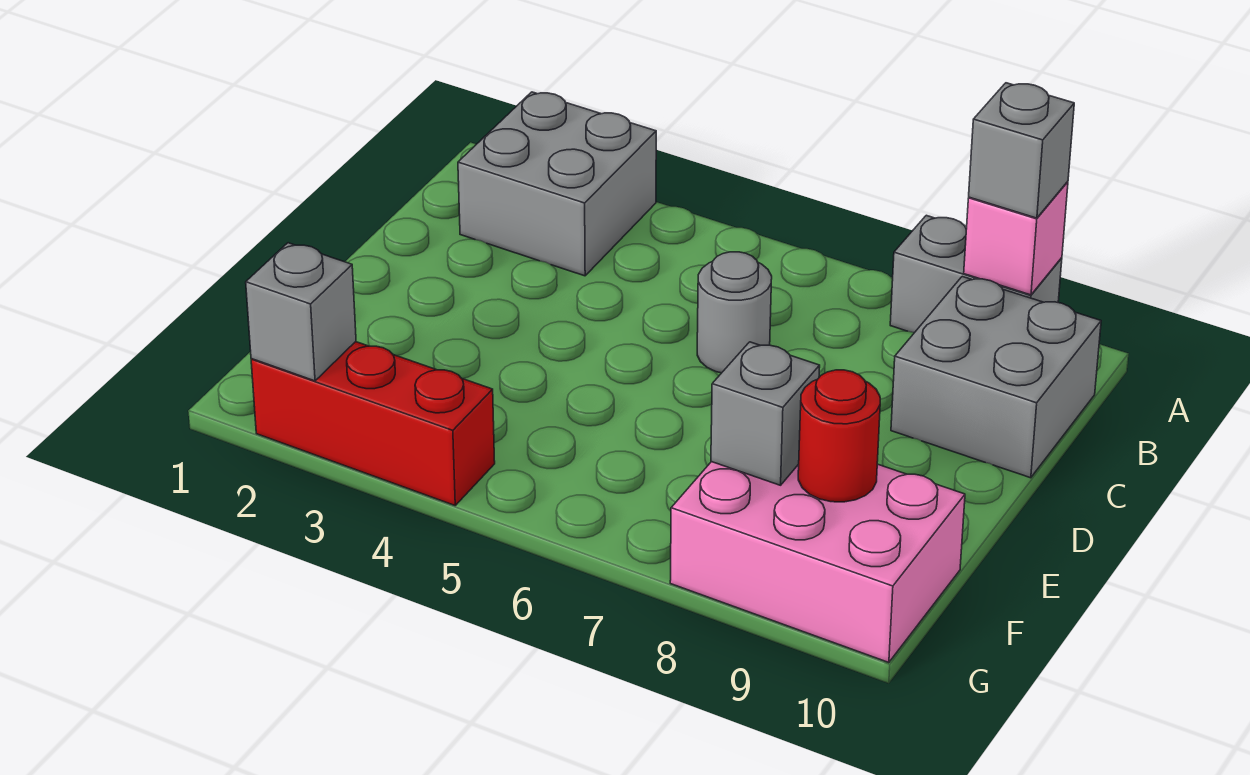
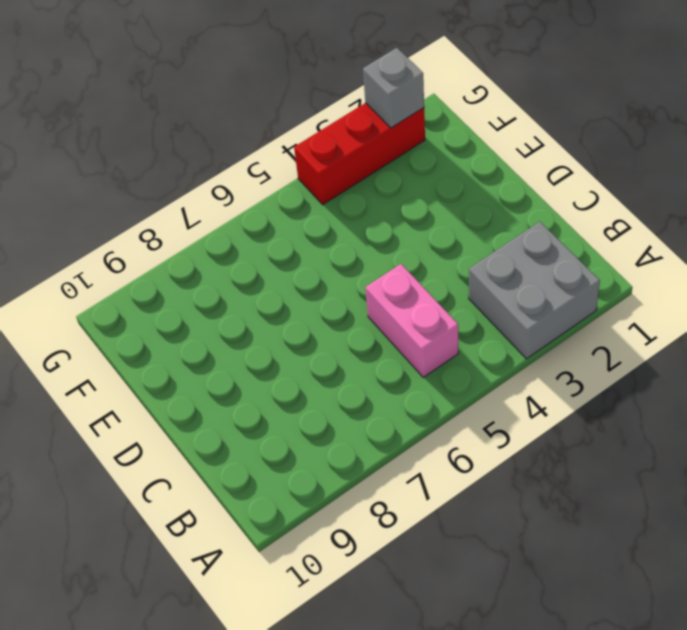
pink brick B5:C5 level 1 -> none
none -> grey brick A8:A9 level 1
none -> grey brick B9:C10 level 1

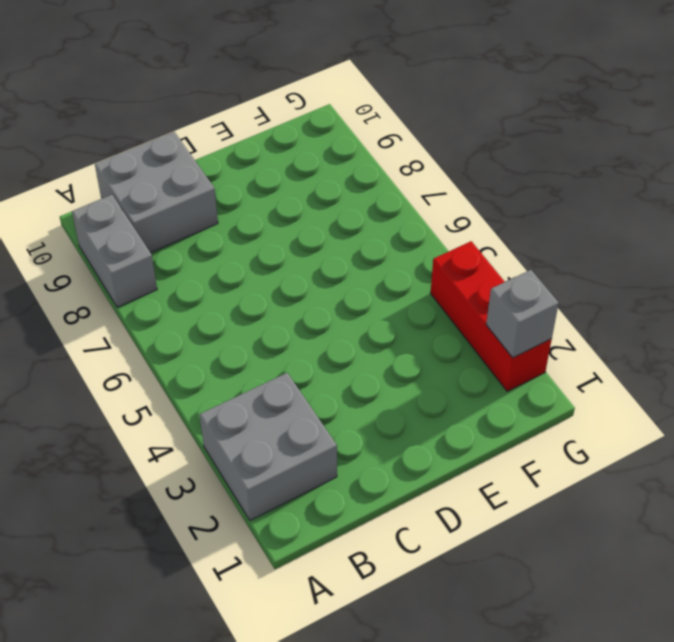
none -> grey round brick C6 level 1
none -> pink brick F8:G10 level 1

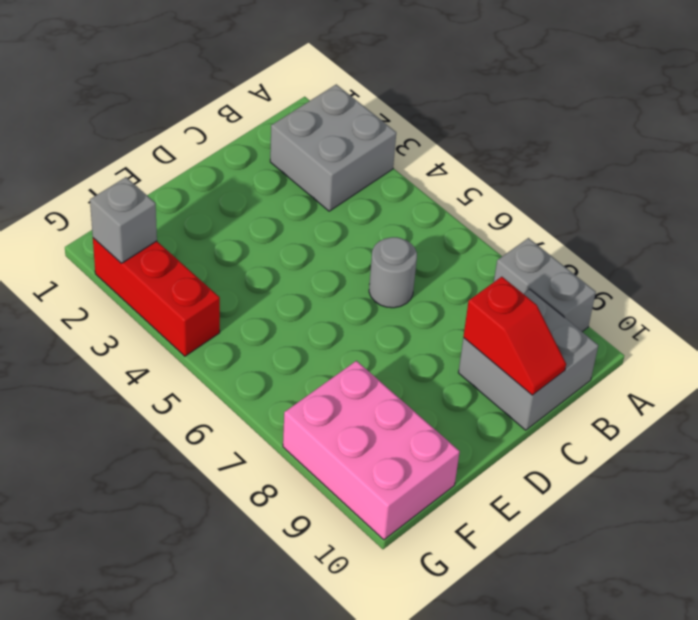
red slope C9:C10 level 2 top 9 -> none
none -> pink brick A9 level 2
none -> grey brick F8 level 2

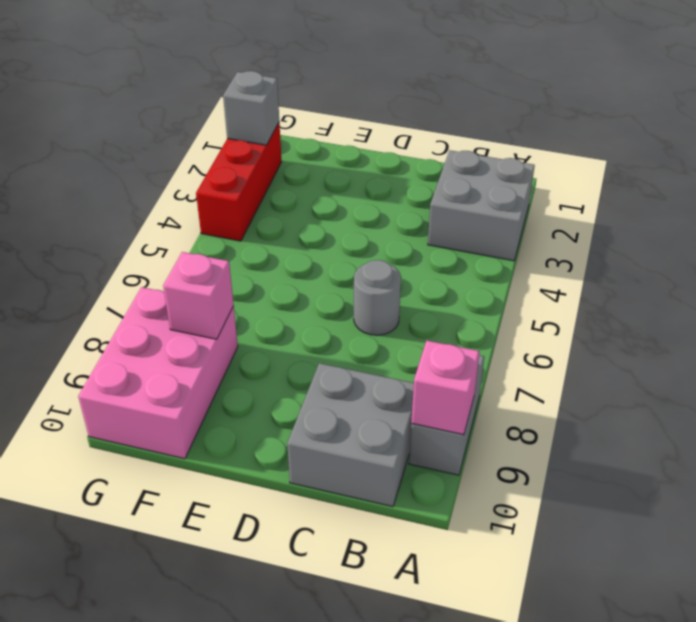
pink brick F8 level 2 -> grey brick F8 level 2
none -> red round brick F9 level 2
none -> grey brick A9 level 3

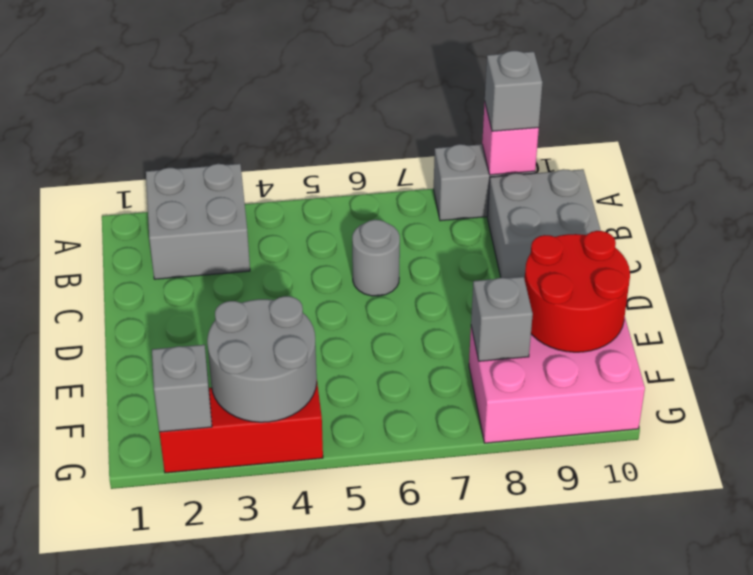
red round brick E9:F10 level 2 -> red round brick F9 level 2
grey round brick F3:G4 level 2 -> none

